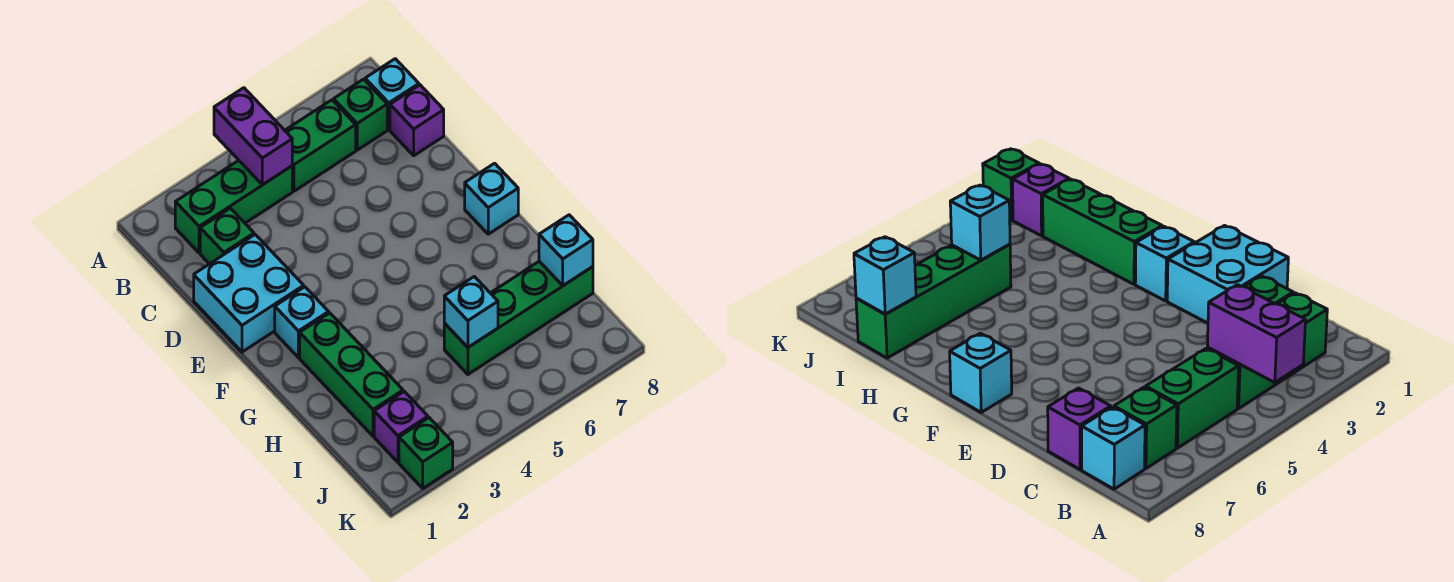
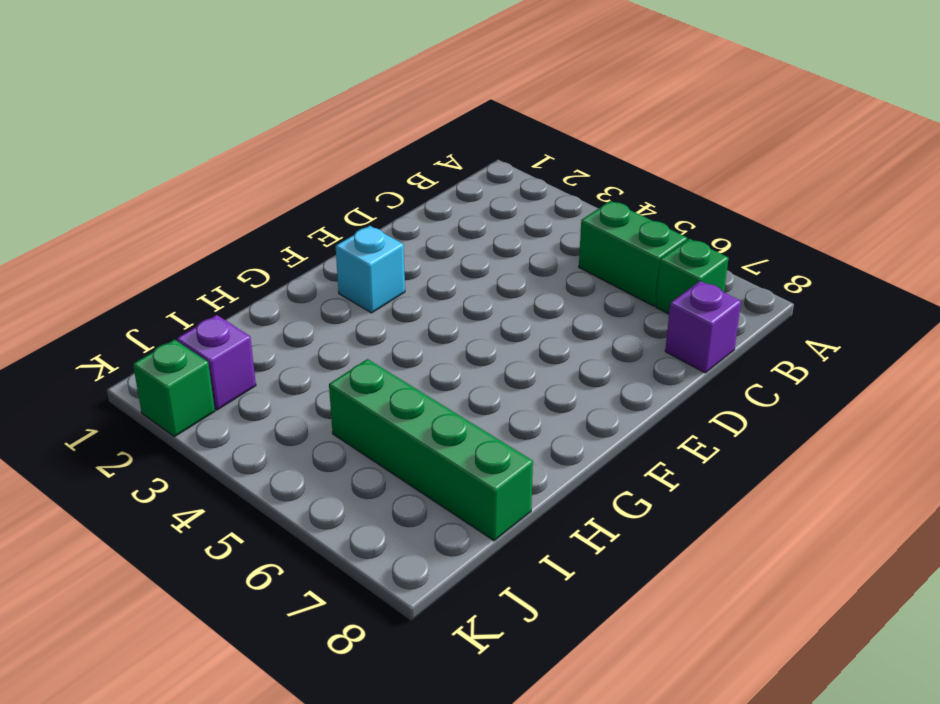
none -> green brick B2:B4 level 1
none -> cyan brick B8 level 1
none -> green brick C2 level 1

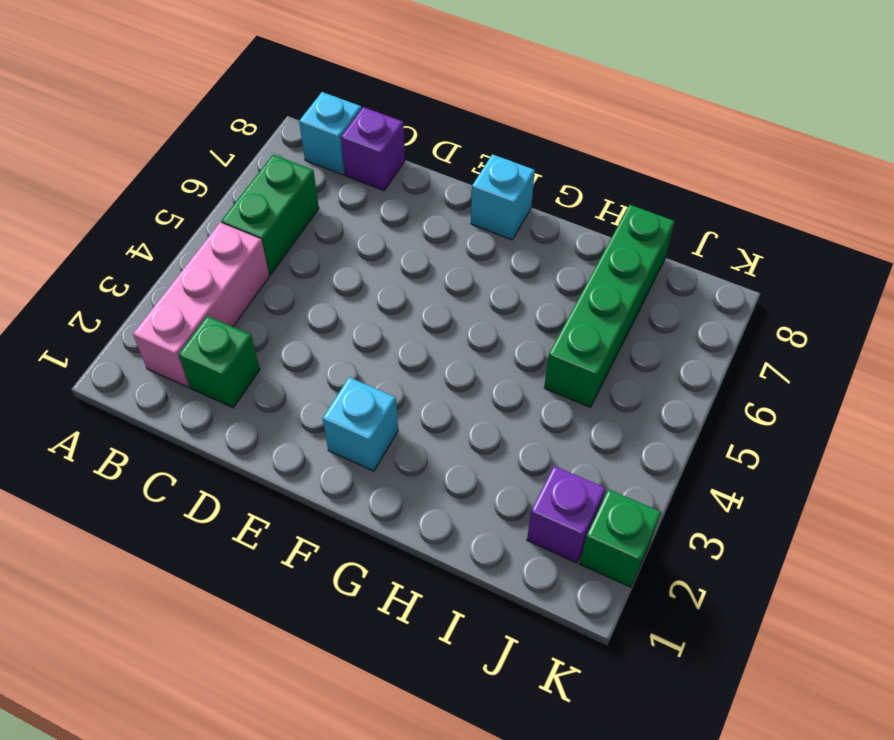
pink brick B2:B4 level 1 -> green brick B2:B4 level 1
none -> green brick B7 level 1
none -> cyan brick D1:E2 level 1
none -> green brick G2:I2 level 1

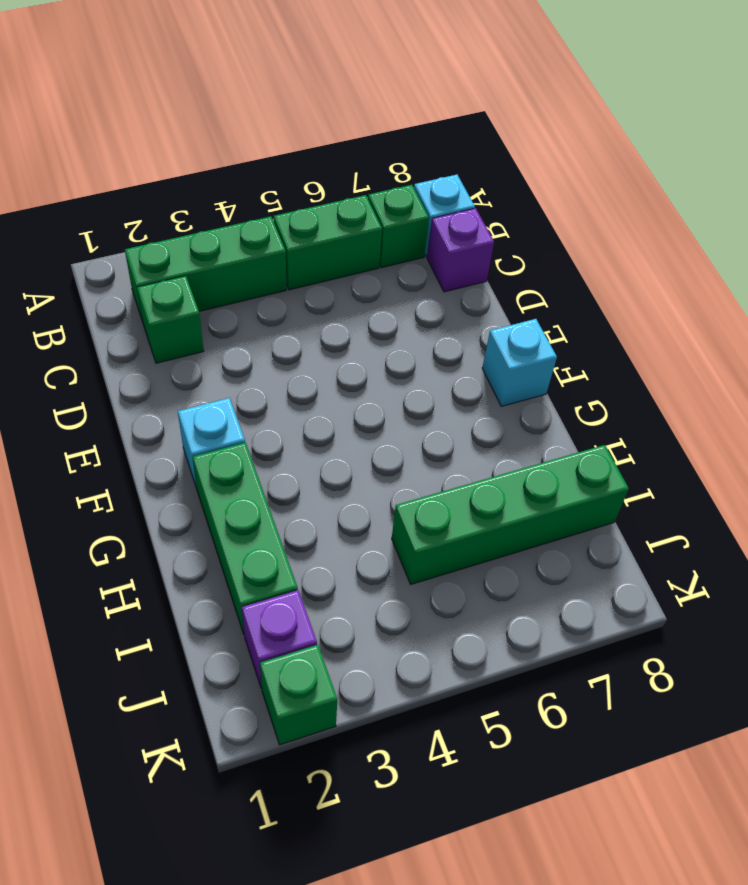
none -> cyan brick D1:E2 level 1
none -> purple brick A4:B4 level 2
none -> cyan brick I5 level 2

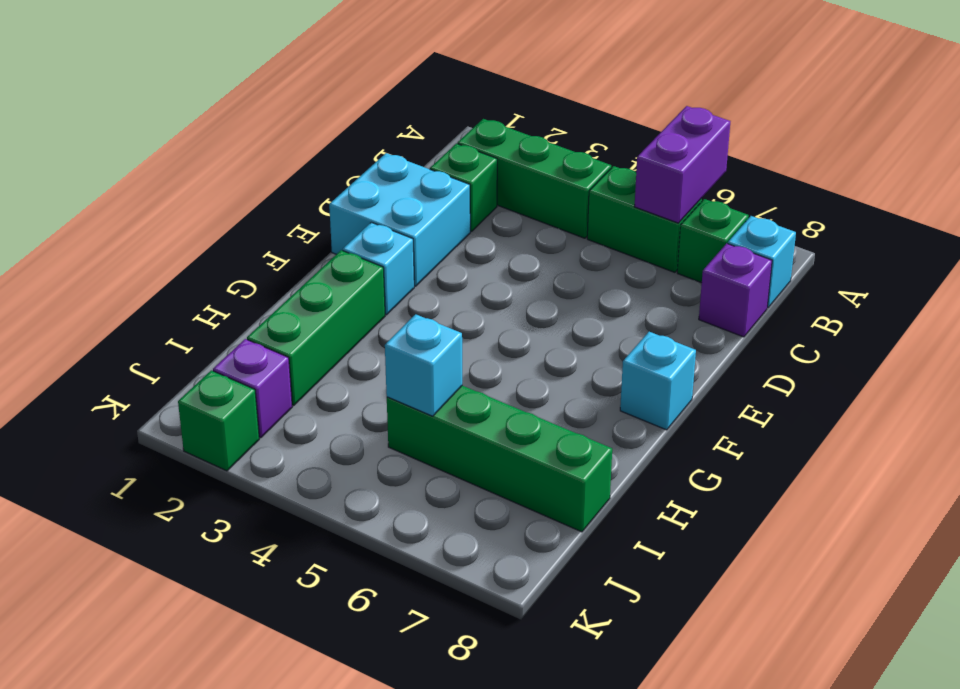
purple brick A6:B6 level 2 -> purple brick A4:B4 level 2
none -> cyan brick I8 level 2

